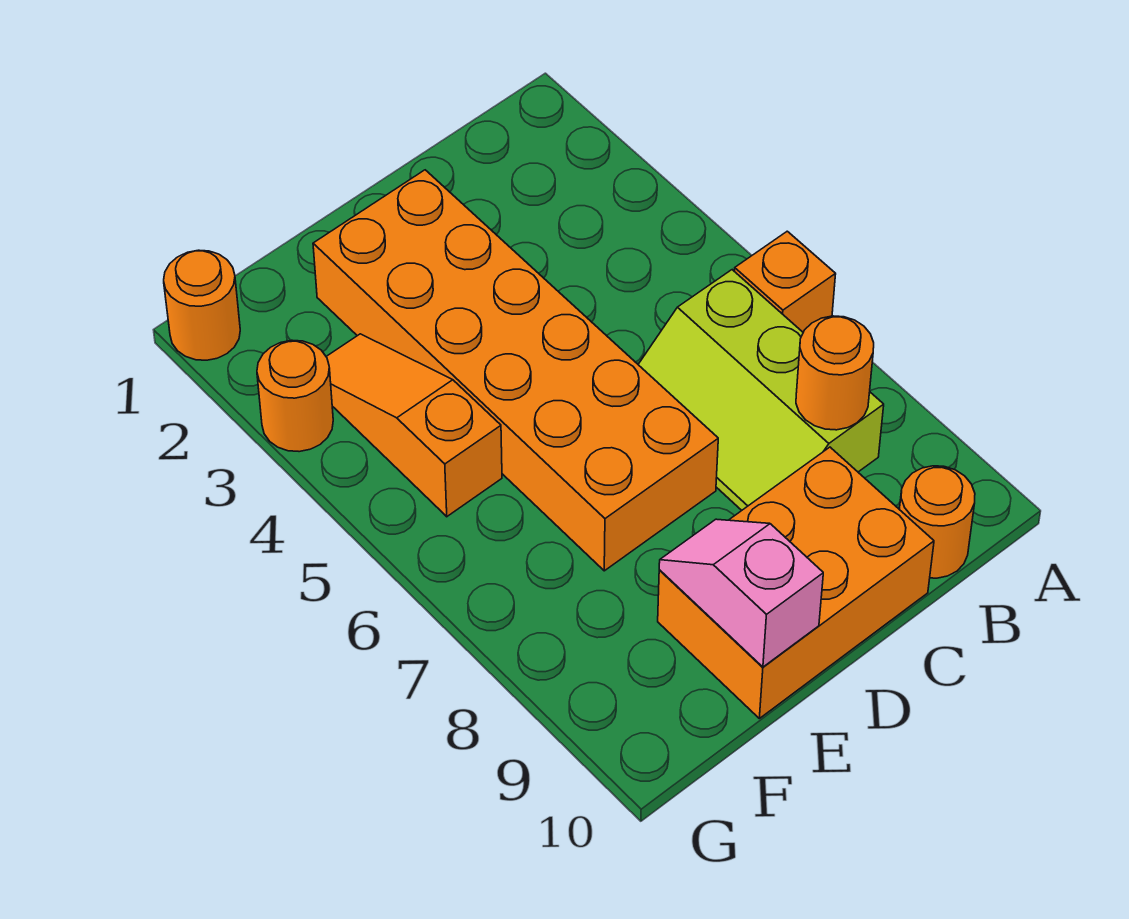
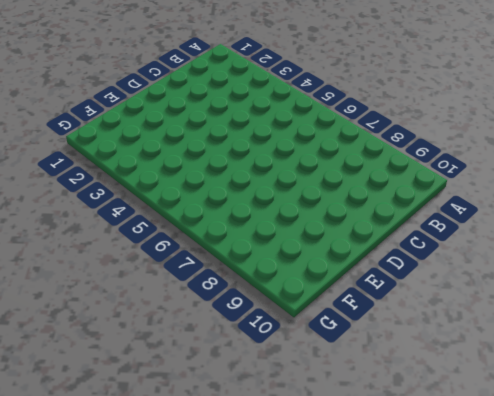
none -> orange brick A6 level 1
none -> lime slope B6:C8 level 1 top B

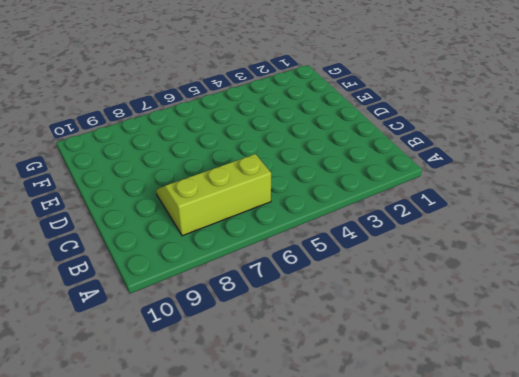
none -> orange brick A6 level 1
none -> orange round brick B10 level 1

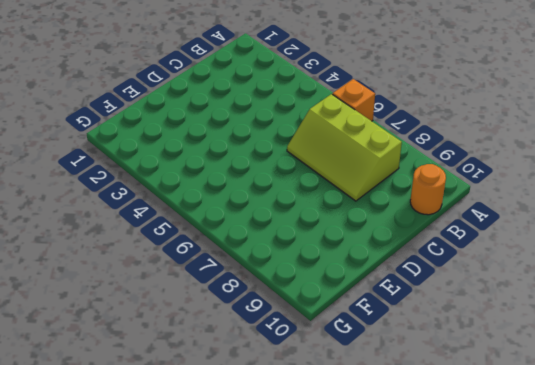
none -> orange brick C9:E10 level 1
none -> orange brick D2:E7 level 1

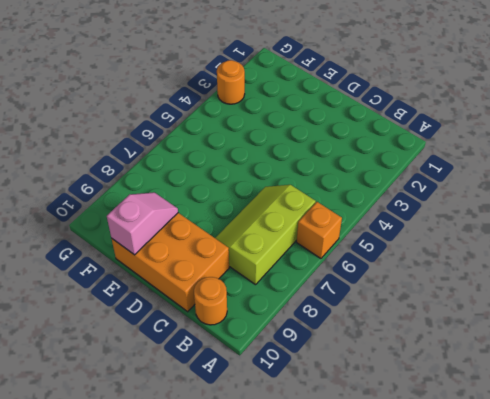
none -> orange brick D2:E7 level 1
none -> orange slope F3:F5 level 1 top 5

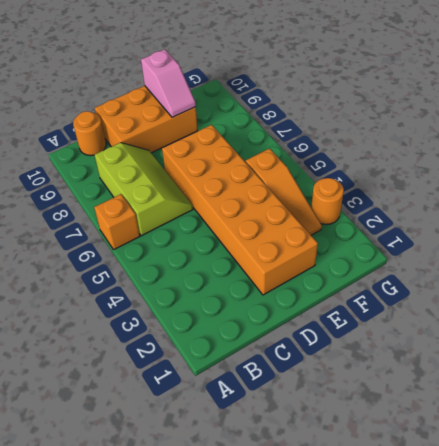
none -> orange round brick G1 level 1
none -> orange round brick B8 level 2

